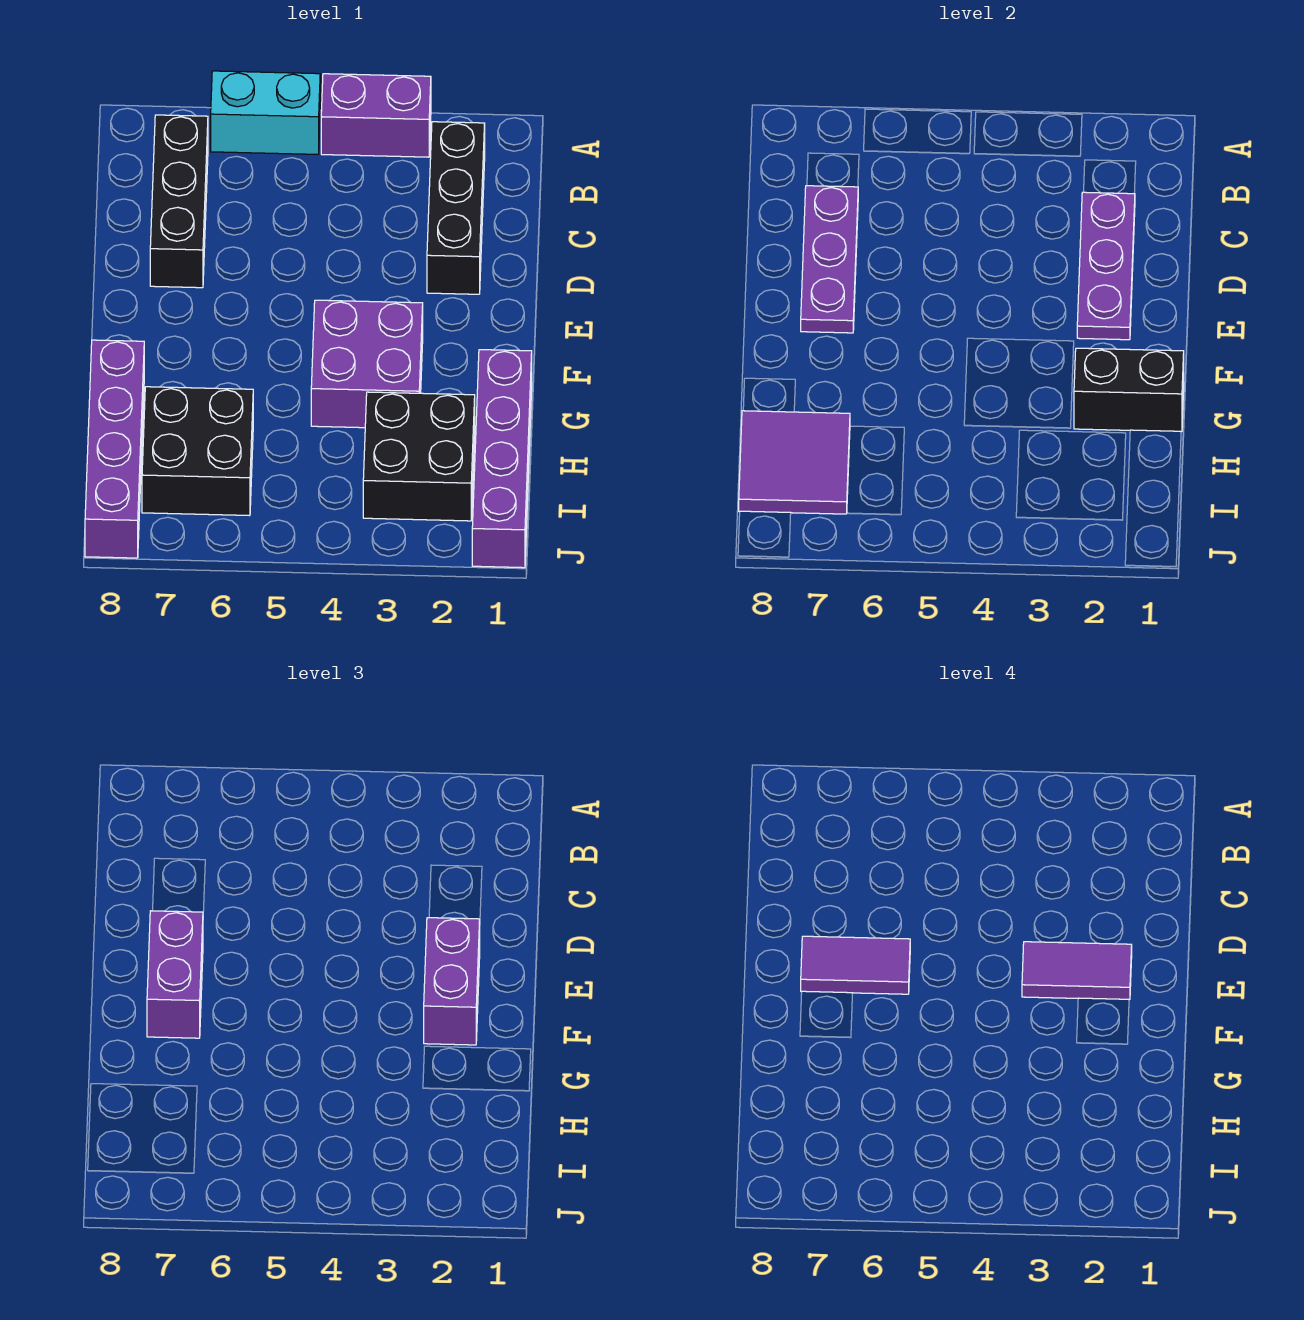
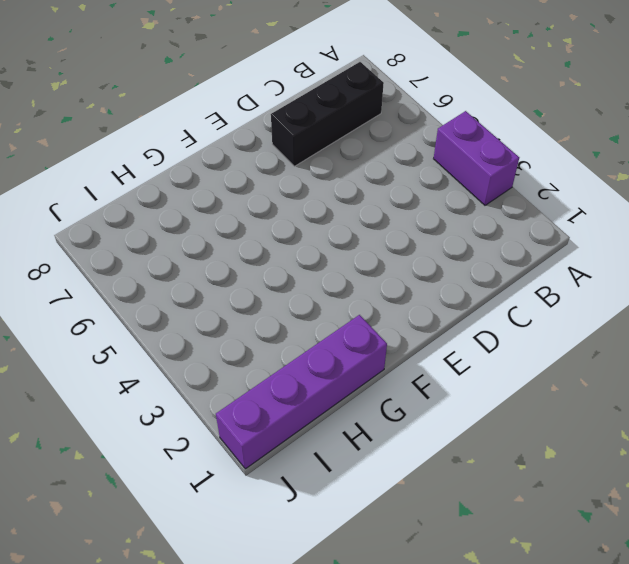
none -> cyan brick A5:A6 level 1
none -> black brick B2:D2 level 1
none -> purple brick F3:G4 level 1

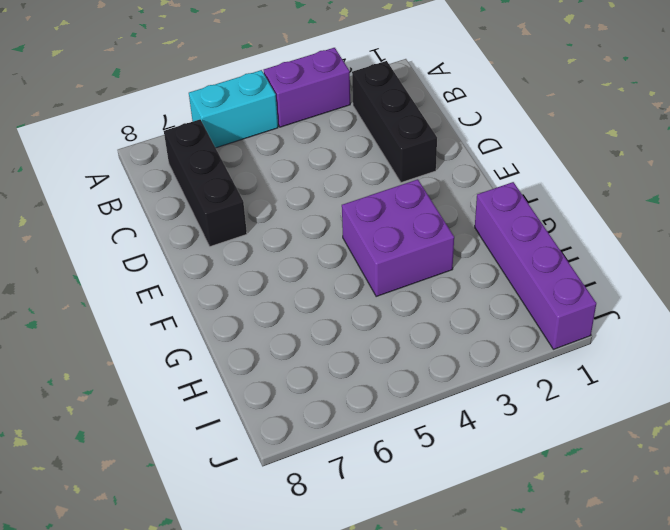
none -> purple brick G8:J8 level 1
none -> black brick H2:I3 level 1
none -> black brick H6:I7 level 1

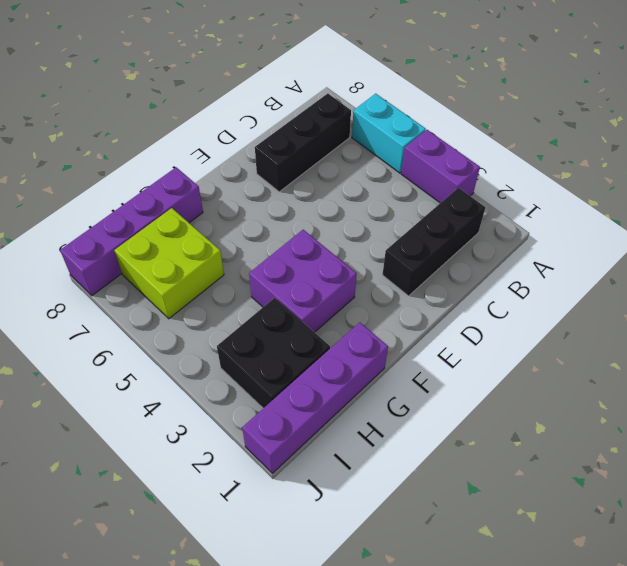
lime brick H6:I7 level 1 -> black brick H6:I7 level 1
none -> purple plate C2:E2 level 2
none -> purple plate C7:E7 level 2
none -> black brick G1:G2 level 2

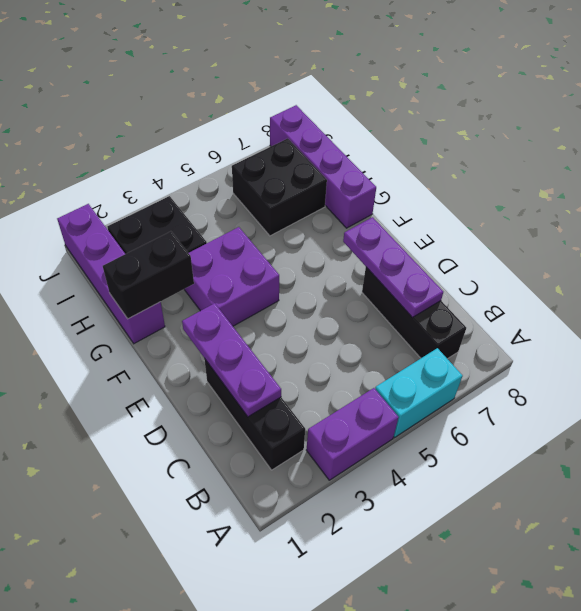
none -> purple tile H7:I8 level 2
none -> purple brick E2:F2 level 3
none -> purple brick E7:F7 level 3

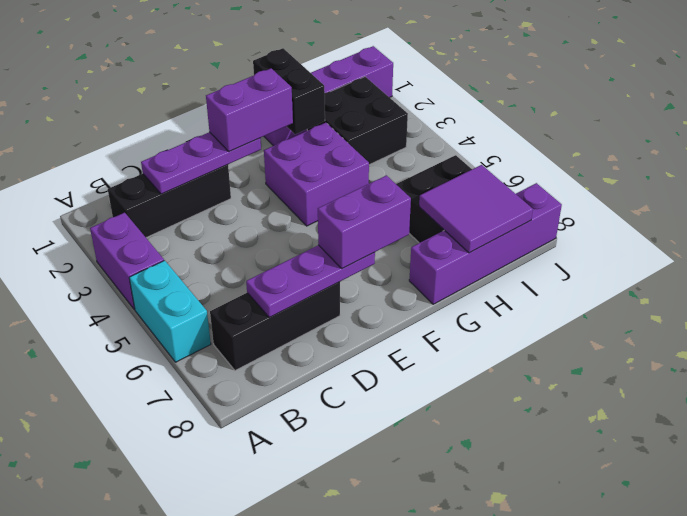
none -> purple tile E2:E3 level 4
none -> purple tile E6:E7 level 4

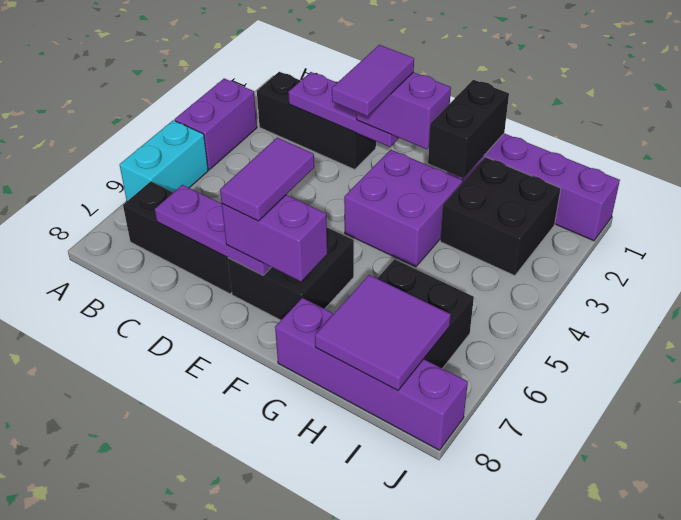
black brick E6:F7 level 1 -> none

